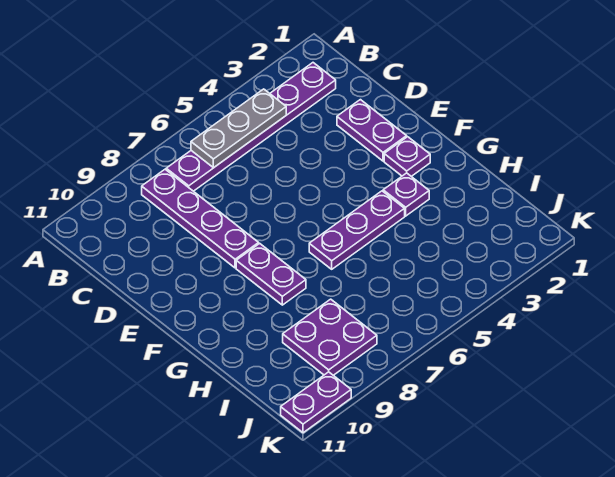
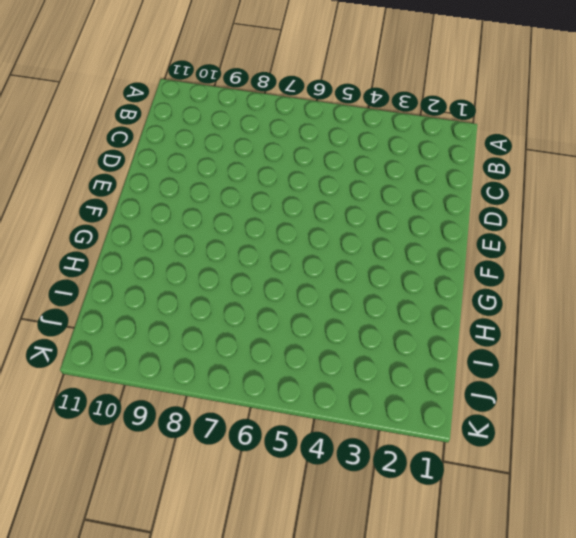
none -> purple plate B2:B7 level 1
none -> purple plate B8:E8 level 1

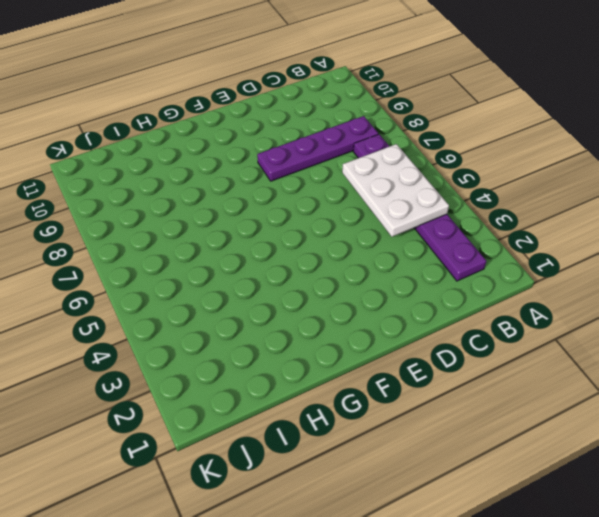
white plate B4:C6 level 2 -> grey plate B4:B6 level 2
none -> purple plate D2:E2 level 1
none -> purple plate F2 level 1

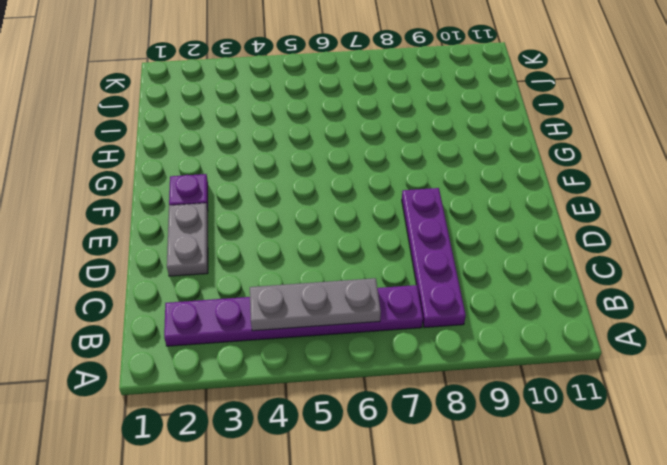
grey plate D2:E2 level 1 -> purple plate D2:E2 level 1
none -> purple plate F8:G8 level 1
none -> purple plate G3 level 1

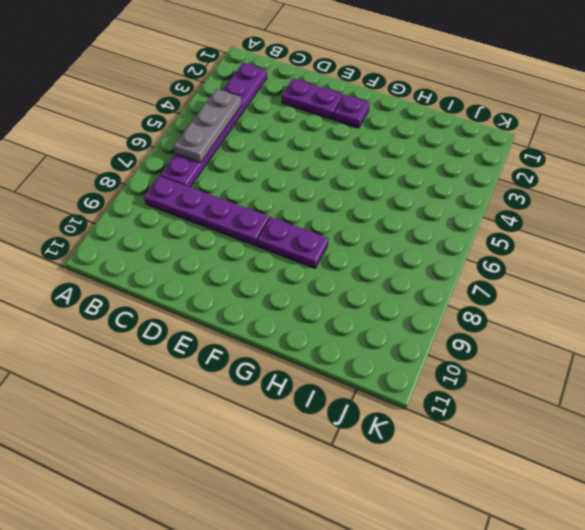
none -> purple plate G3 level 1
none -> purple plate G4:G6 level 1

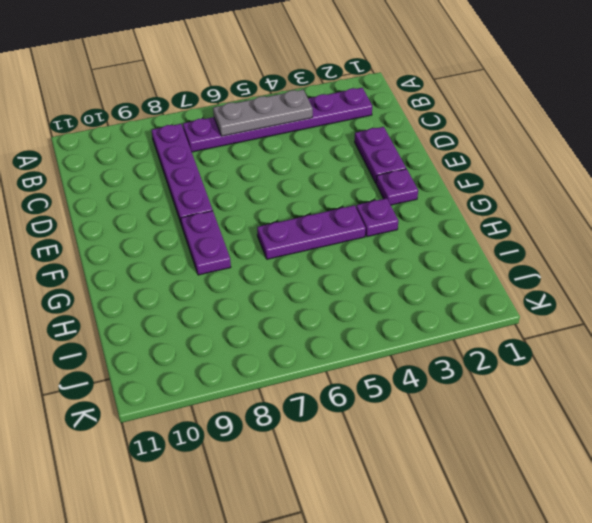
none -> purple plate I8:J9 level 1
none -> purple plate K10:K11 level 1

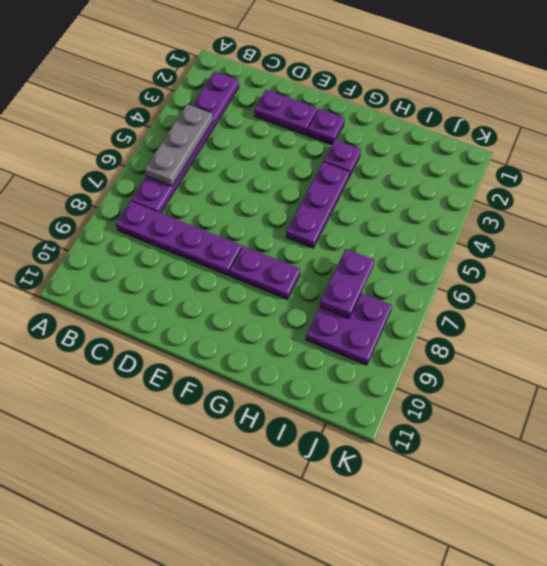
purple plate I7:I8 level 2 -> purple plate K10:K11 level 1

